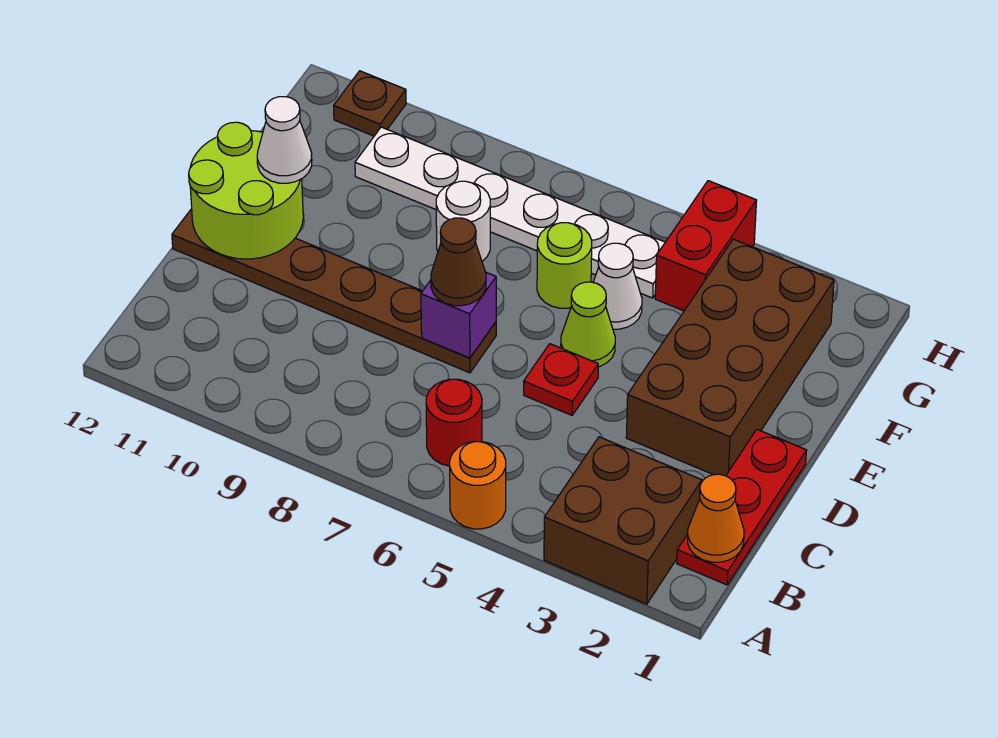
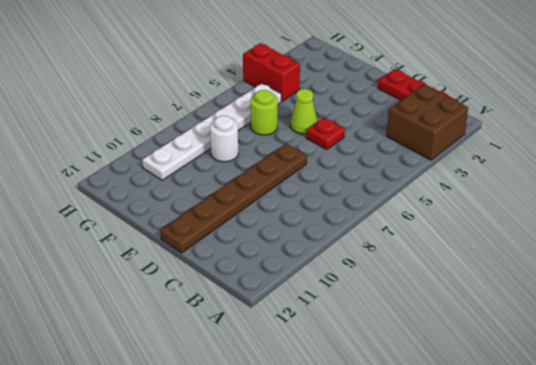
none -> orange round brick A5 level 1
none -> red round brick B6 level 1
none -> brown brick D2:G3 level 1

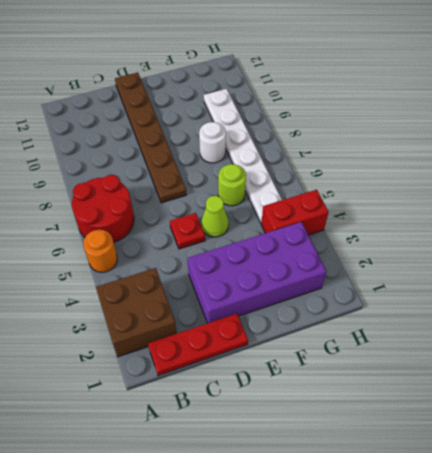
red round brick A6:B7 level 1 -> red round brick B6 level 1
purple brick D2:G3 level 1 -> brown brick D2:G3 level 1
none -> white cone F5 level 1
none -> brown plate H11 level 1
none -> orange cone B1 level 2

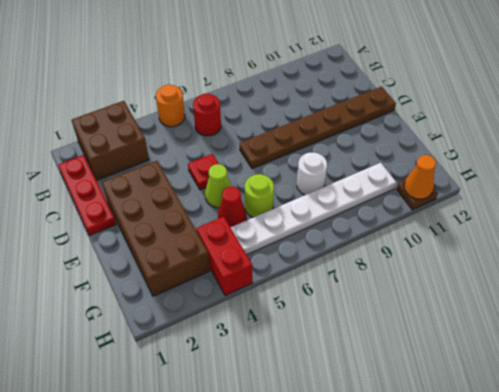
red cone F5 level 1 -> white cone F5 level 1
orange cone H11 level 2 -> orange cone B1 level 2
none -> purple brick D7 level 2
none -> lime round brick D11:E12 level 2
none -> brown cone D7 level 3

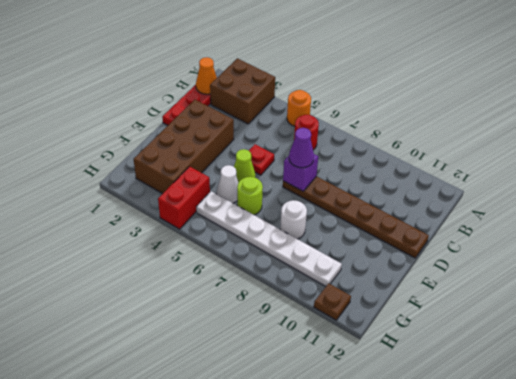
purple cone D7 level 3 -> brown cone D7 level 3
none -> lime round brick D11:E12 level 2
none -> white cone E11 level 3

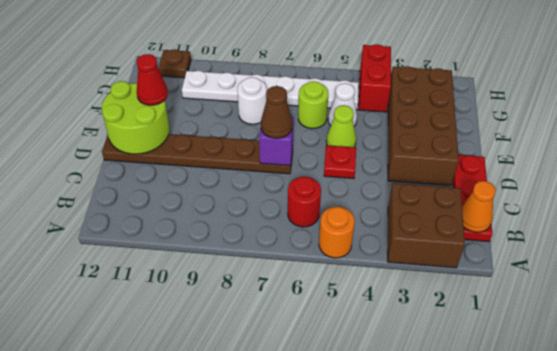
red cone E11 level 3 -> white cone E11 level 3

